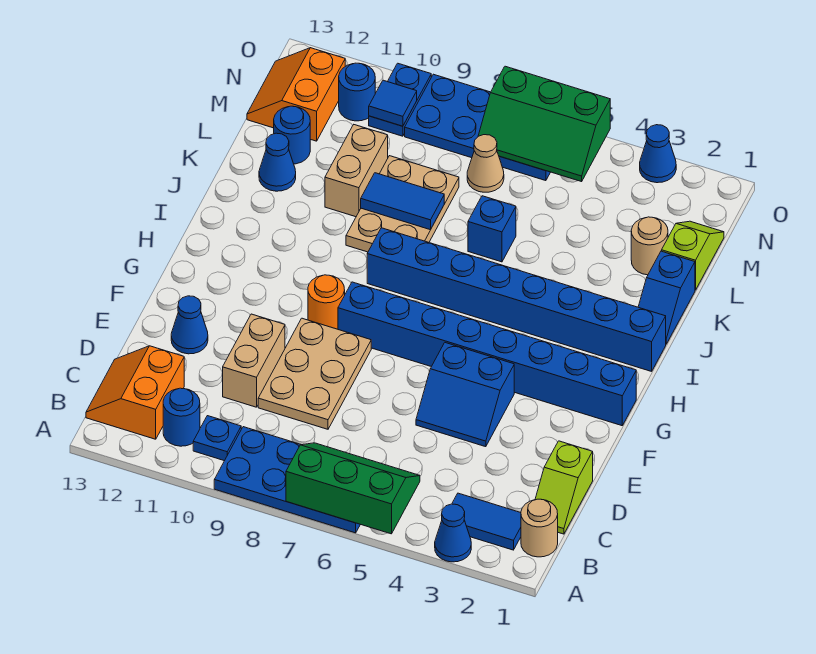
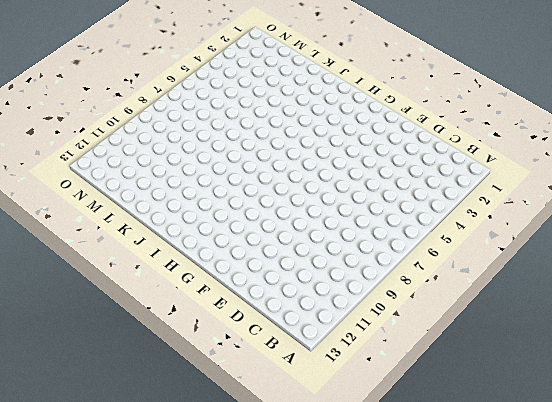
none -> blue cone A3 level 1
none -> blue plate A6:B9 level 1
none -> tan round brick B1 level 1
none -> blue tile B2:B3 level 1

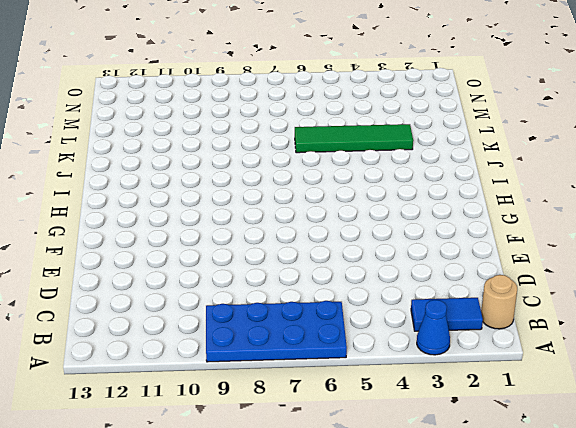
green tile K3:K6 level 1 -> blue brick K6 level 1
none -> blue plate B10 level 1
none -> blue round brick B11 level 1
none -> orange slope B12:C13 level 1 top 12
none -> lime slope C1:D1 level 1 top D

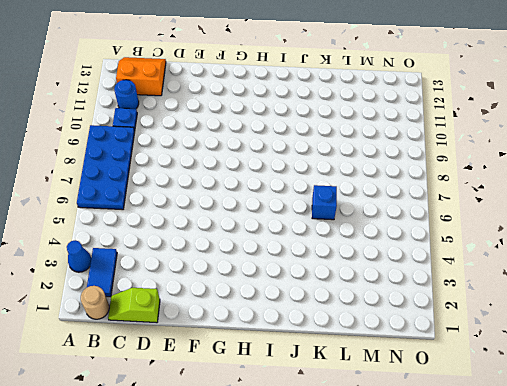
none -> tan plate D8:F9 level 1
none -> tan brick D10:E10 level 1
none -> blue slope E4:F5 level 1 top F
none -> blue cone E12 level 1

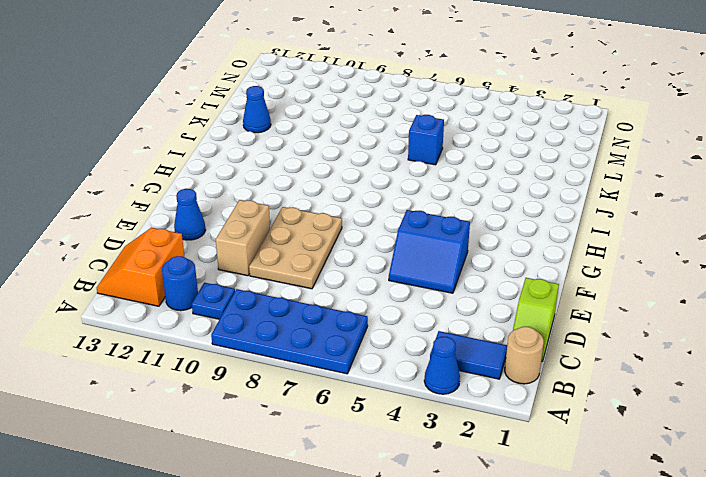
none -> blue brick G1:G8 level 1
none -> orange round brick G9 level 1
none -> blue brick I1:I8 level 1
none -> blue slope J1:K1 level 1 top K

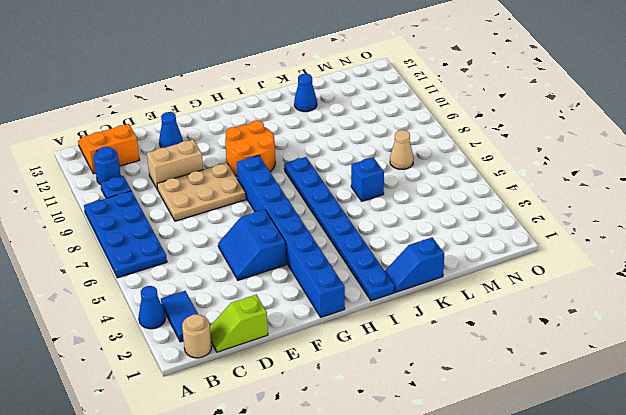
orange round brick G9:H10 level 1 -> orange round brick G9 level 1
blue plate I1:I8 level 1 -> blue brick I1:I8 level 1
none -> tan plate J8:L9 level 1
none -> tan brick K10:L10 level 1
none -> lime slope L1:M1 level 1 top L
none -> tan round brick L2 level 1

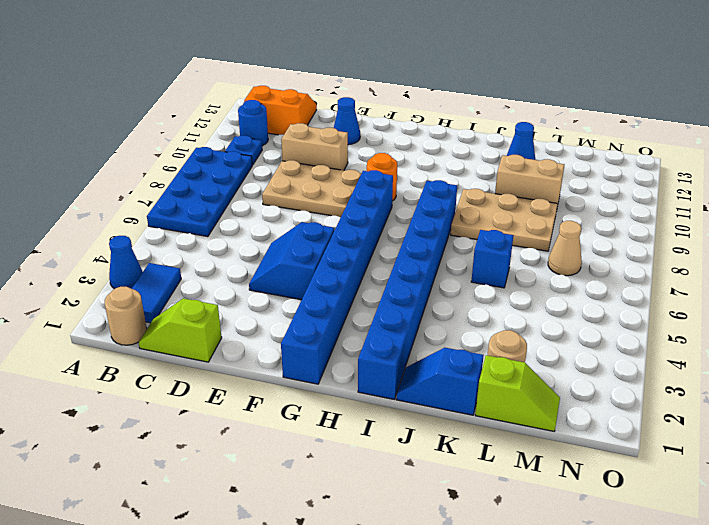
none -> blue round brick L12 level 1
none -> orange slope M12:N13 level 1 top 12
none -> blue plate N6:O9 level 1
none -> blue plate N10:O10 level 1

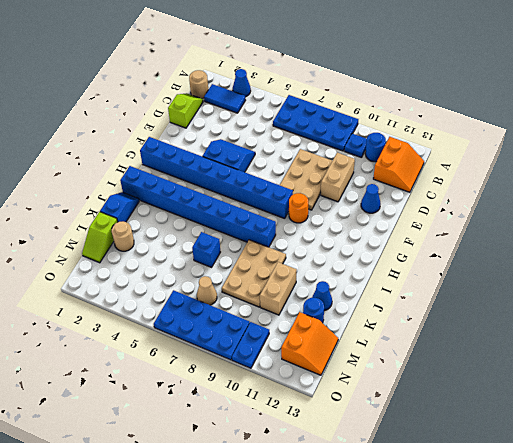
none -> blue round brick N11 level 1
none -> blue cone O3 level 1
none -> green slope A5:B7 level 2 top A
none -> blue tile K8:K9 level 2

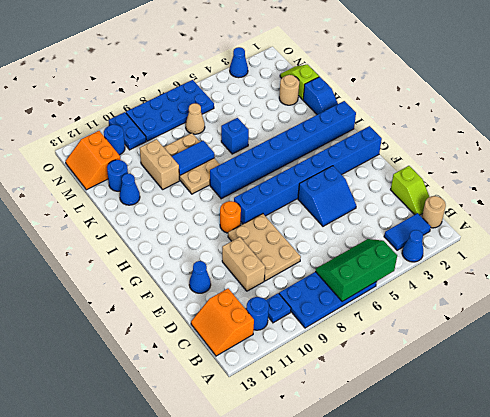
none -> green slope N5:O7 level 2 top O
none -> blue tile N10 level 2

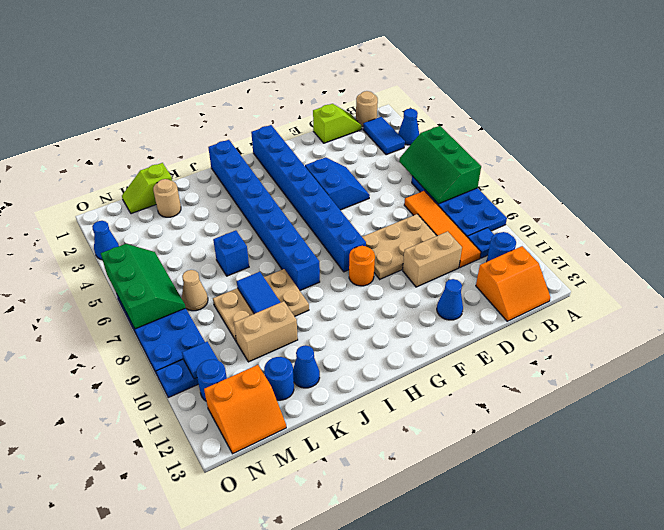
orange tile C7:C10 level 1 -> none
none -> blue slope J1:K1 level 1 top K

